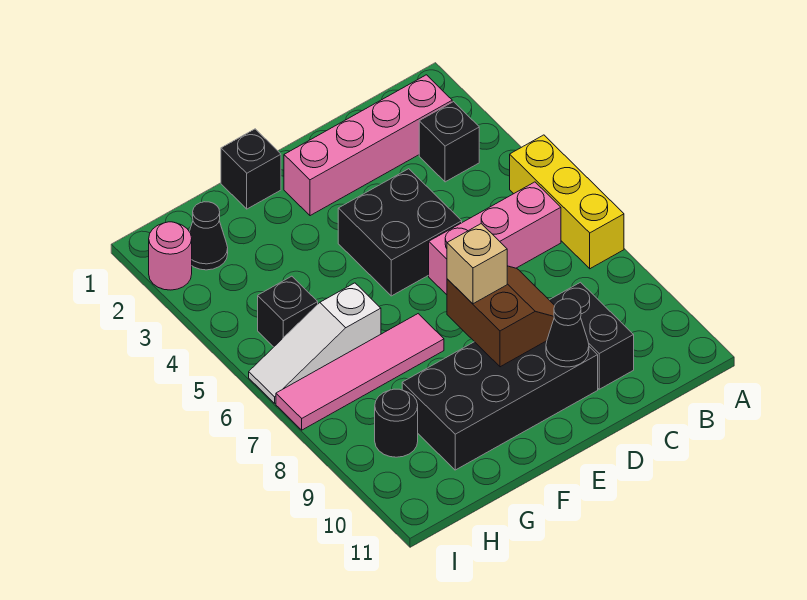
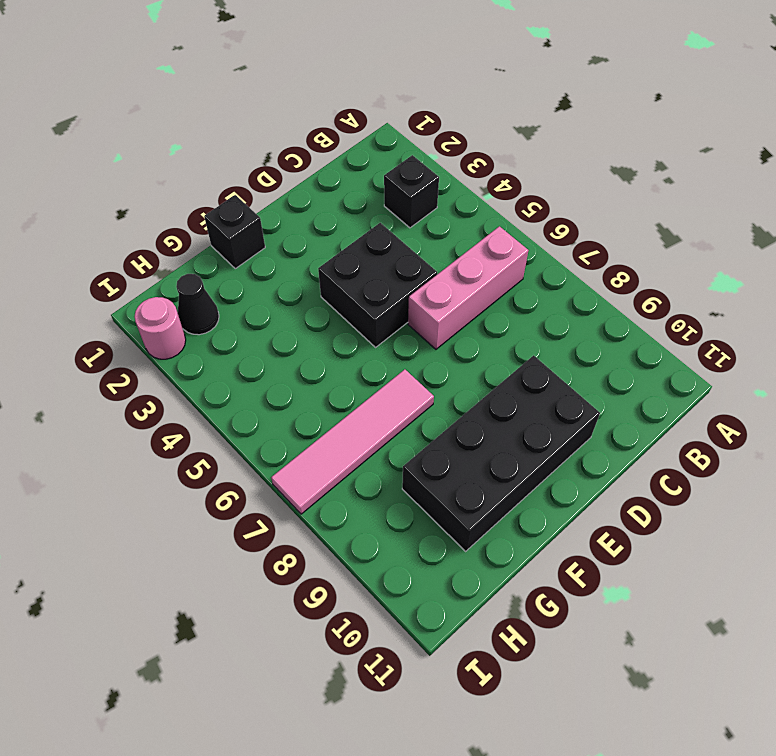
none -> yellow brick A5:A7 level 1
none -> pink brick B2:E2 level 1
none -> black brick C9:C10 level 1

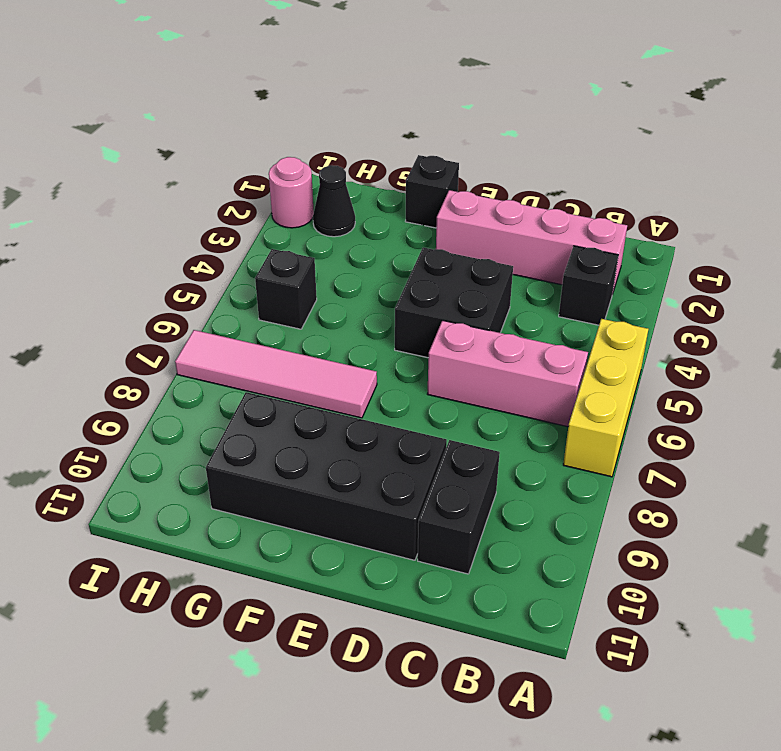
none -> white slope G6:I6 level 1 top G
none -> black round brick H9 level 1
none -> brown slope D8:E9 level 2 top E

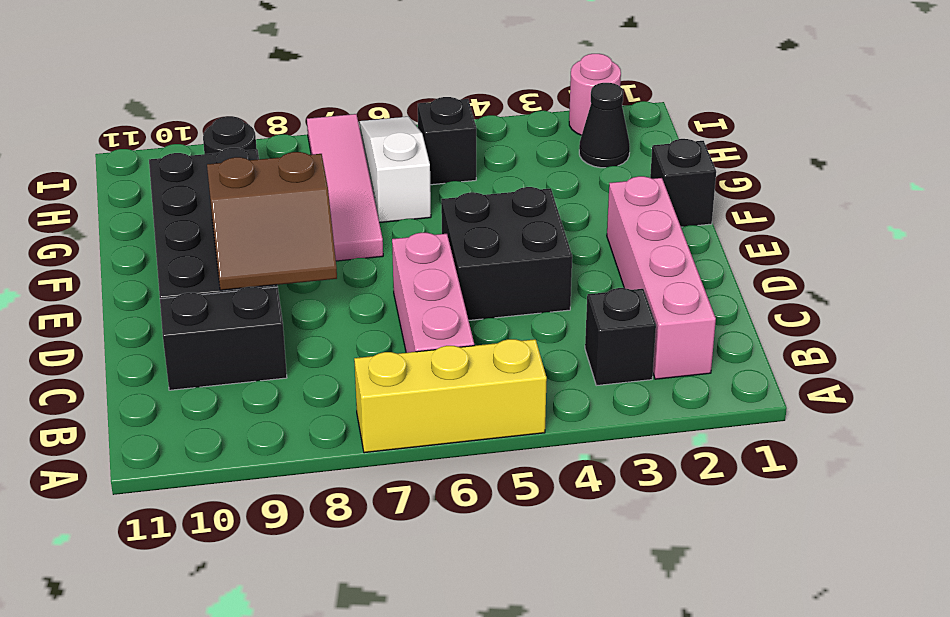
none -> black cone D10 level 2
none -> tan brick E8 level 3

